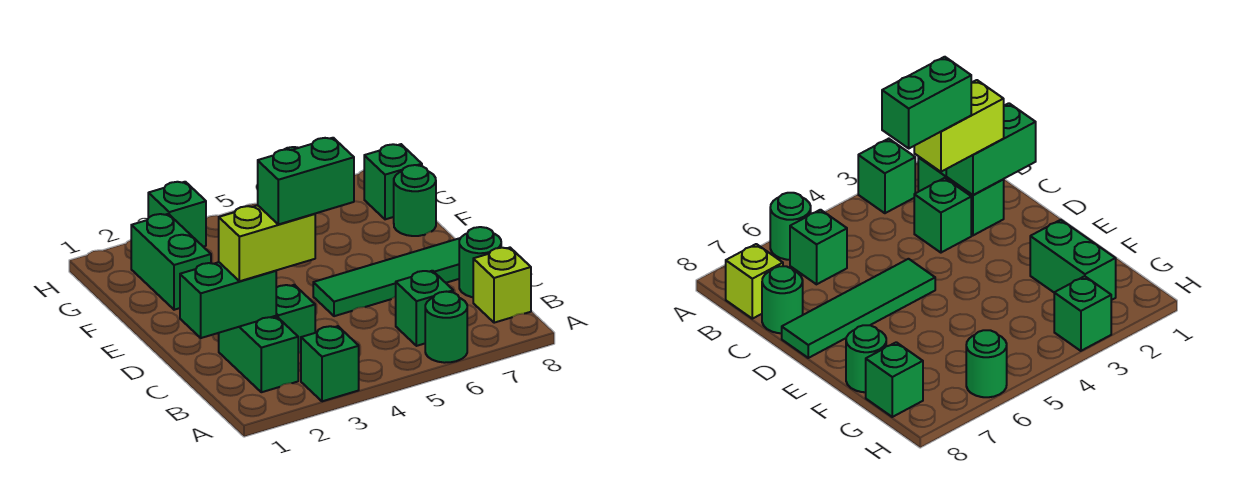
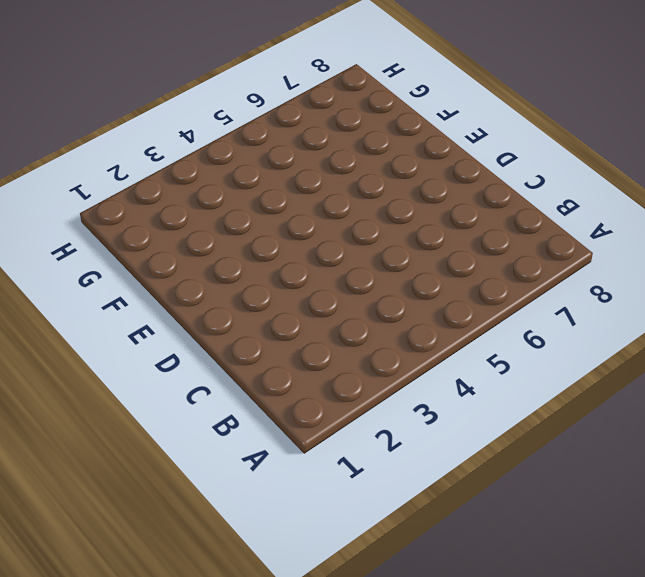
none -> green brick A3 level 1
none -> green round brick A6 level 1
none -> green brick B2:C2 level 1

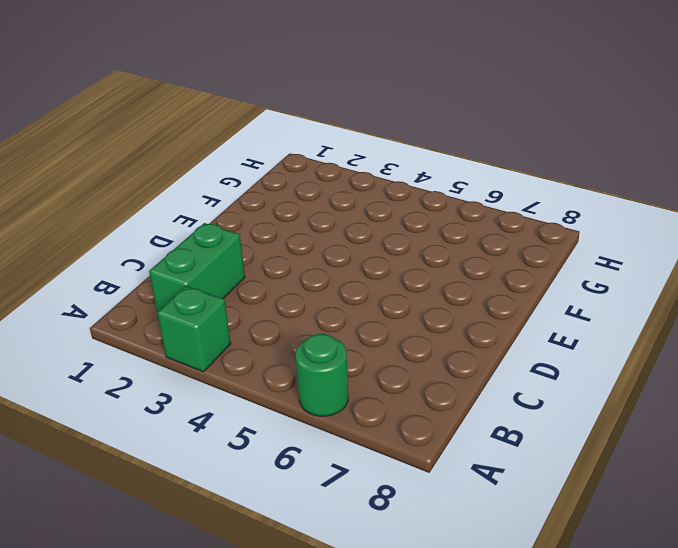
none -> green brick B6 level 1
none -> lime brick B8 level 1
none -> green brick C3 level 1

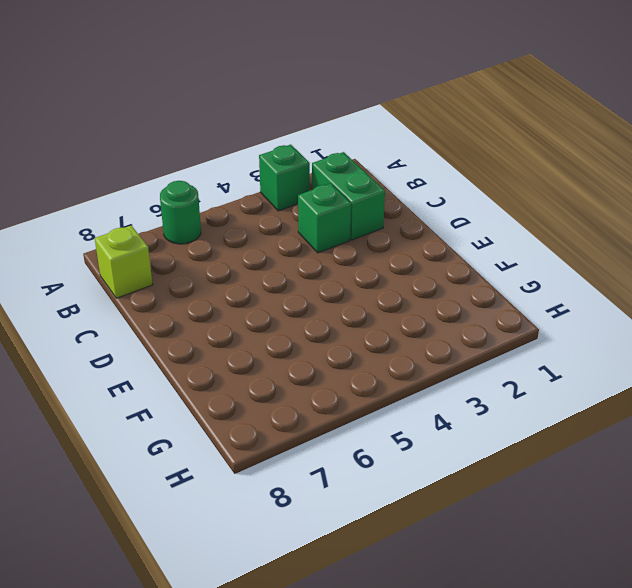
none -> green brick B6 level 1
none -> green round brick C8 level 1
none -> green tile D5:D8 level 1

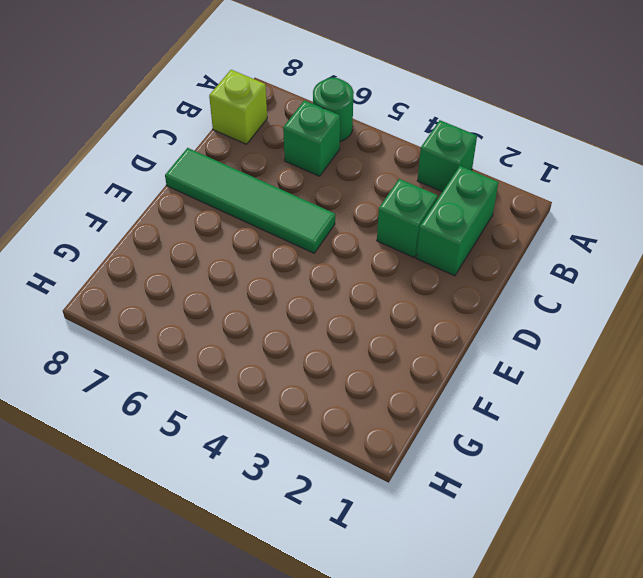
none -> green round brick C8 level 1
none -> green brick F2:G2 level 1
none -> green round brick F8 level 1

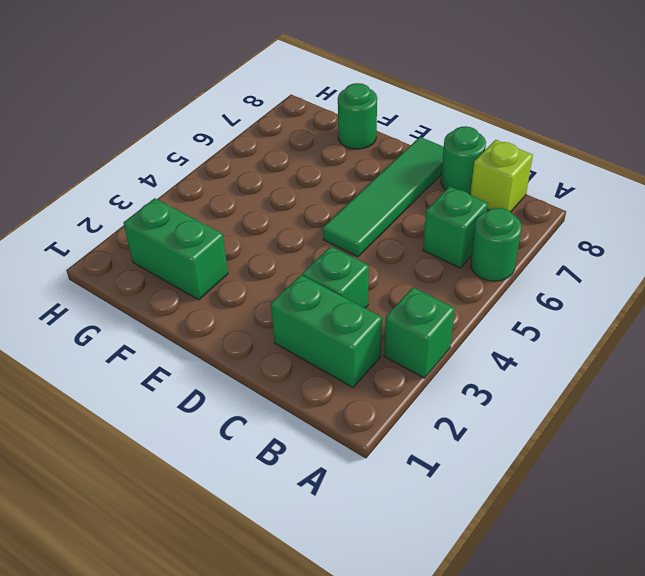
none -> green brick G8 level 1
none -> green brick H3 level 1
none -> green round brick H6 level 1

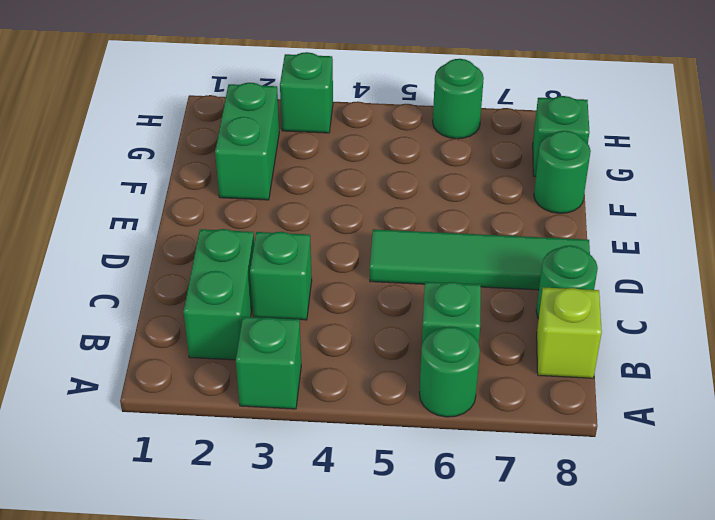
none -> green brick C1:C2 level 2
none -> lime brick C2:C3 level 3
none -> green brick C3:C4 level 4

